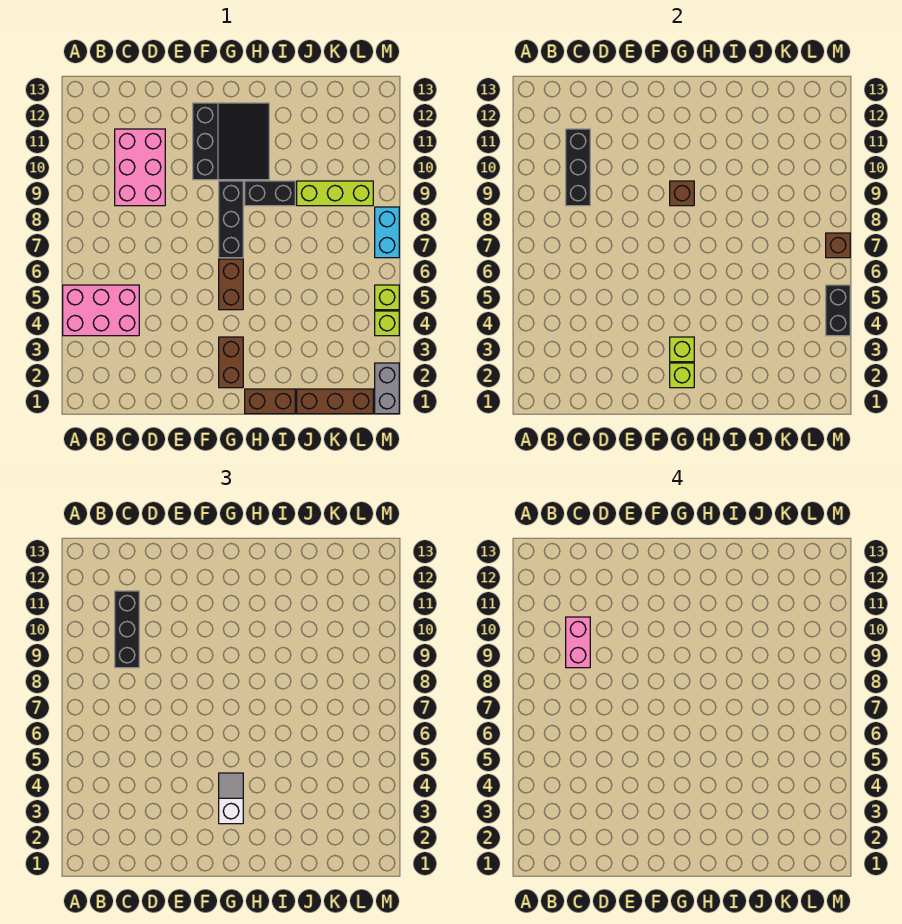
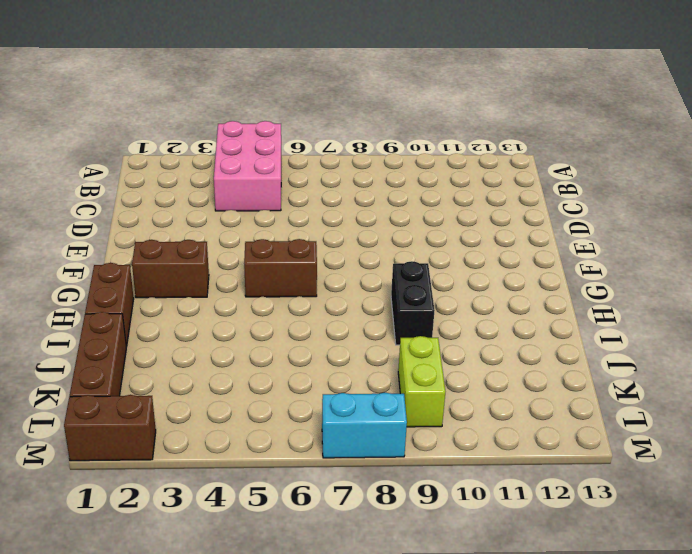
lime brick K9:L9 level 1 -> lime brick J9:L9 level 1
brown brick M1:M2 level 1 -> grey brick M1:M2 level 1
none -> pink brick C9:D11 level 1
none -> black slope F10:H12 level 1 top F
none -> black brick G7:G9 level 1

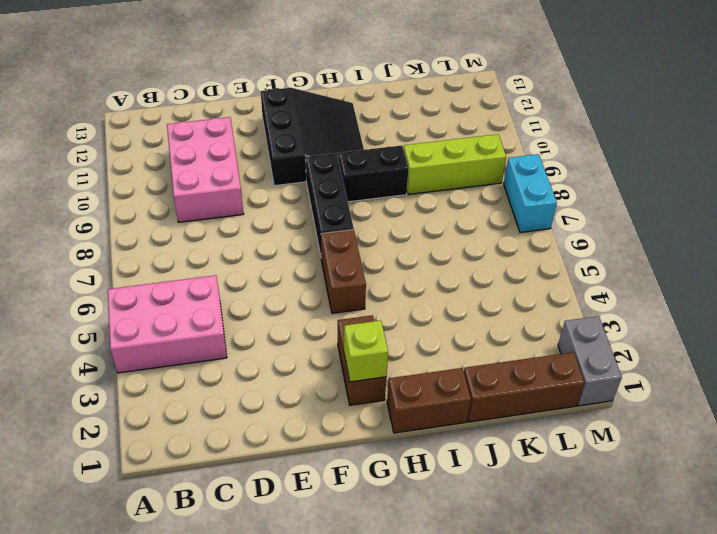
none -> lime brick M4 level 1
none -> lime brick M5 level 1
none -> black brick C9:C11 level 2

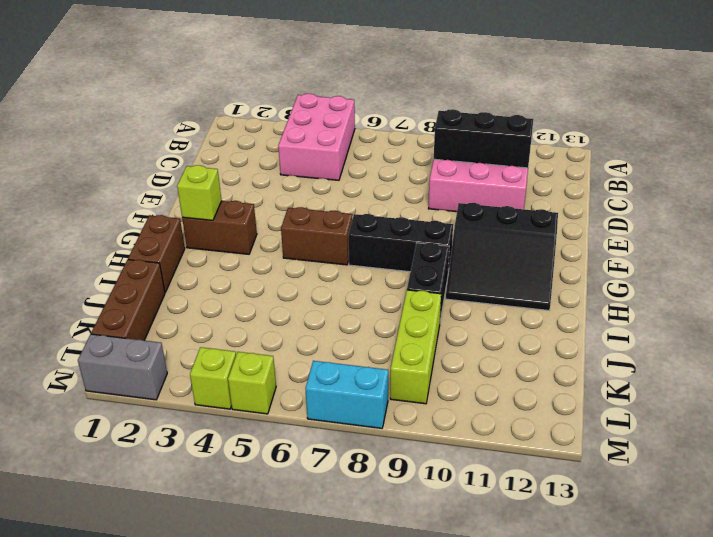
none -> lime brick G3 level 2
none -> brown brick G9 level 2
none -> black brick M4:M5 level 2

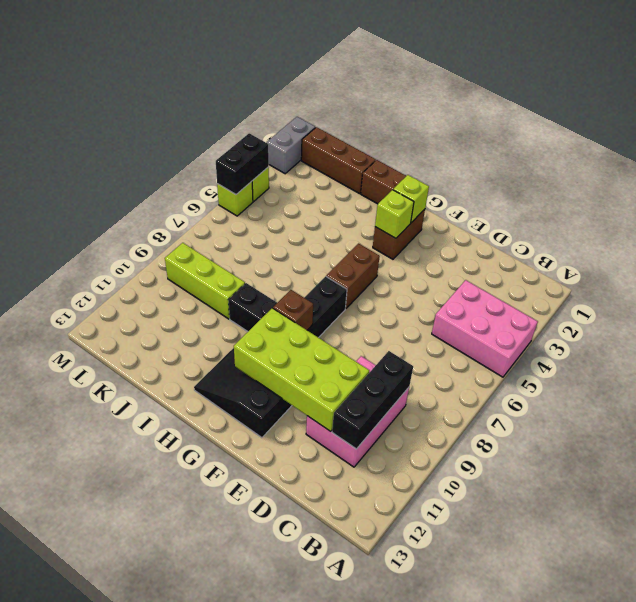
lime brick D10:G11 level 2 -> none
none -> cyan brick M7:M8 level 1
none -> brown brick M7 level 2
none -> black brick C9:C11 level 3

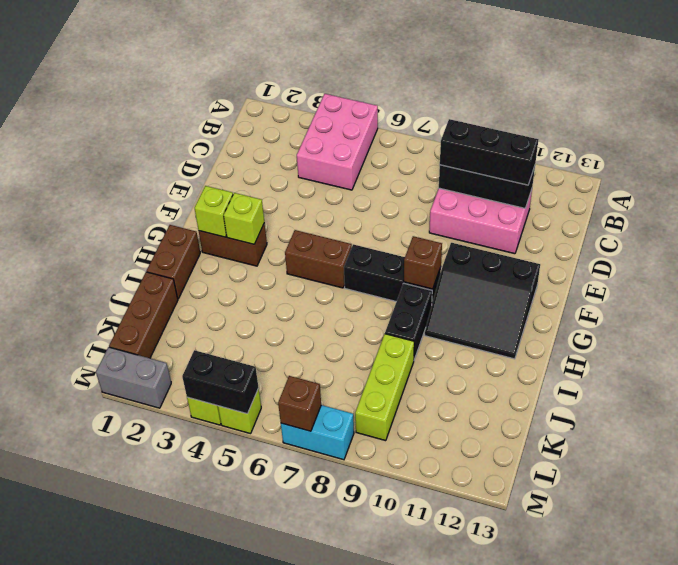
none -> white slope G3:G4 level 3 top 3
none -> pink brick C9:C10 level 4

